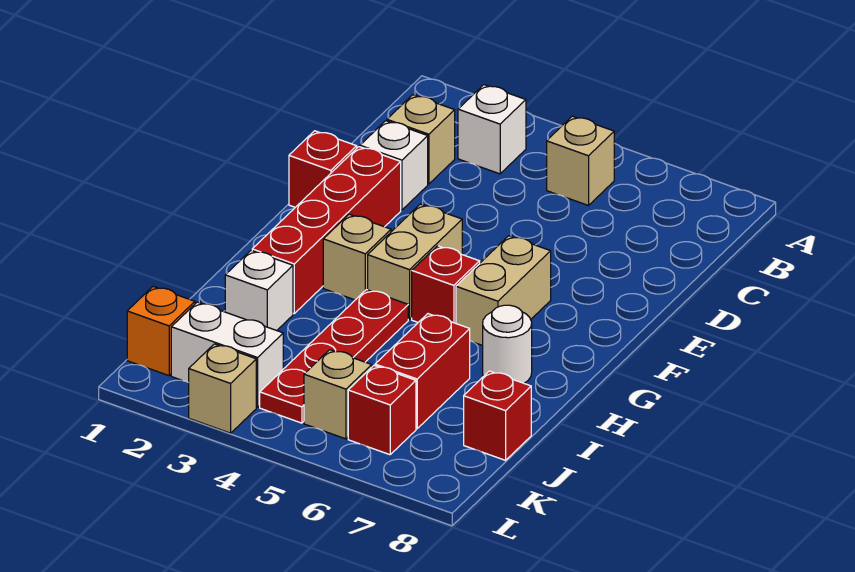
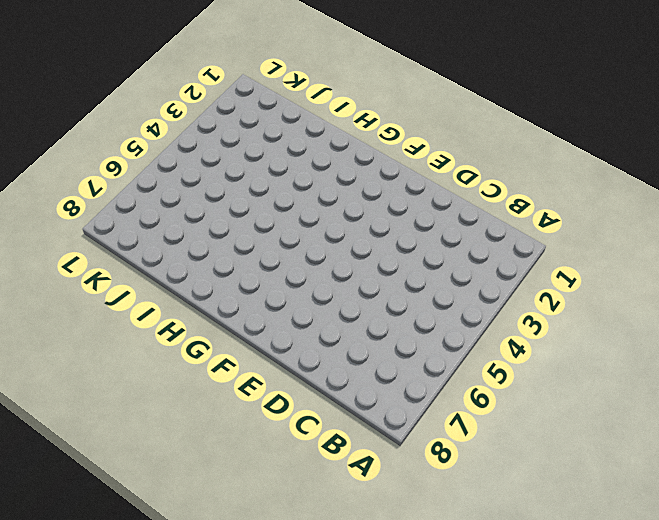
none -> white brick B3 level 1
none -> tan brick B5 level 1
none -> tan brick C2 level 1

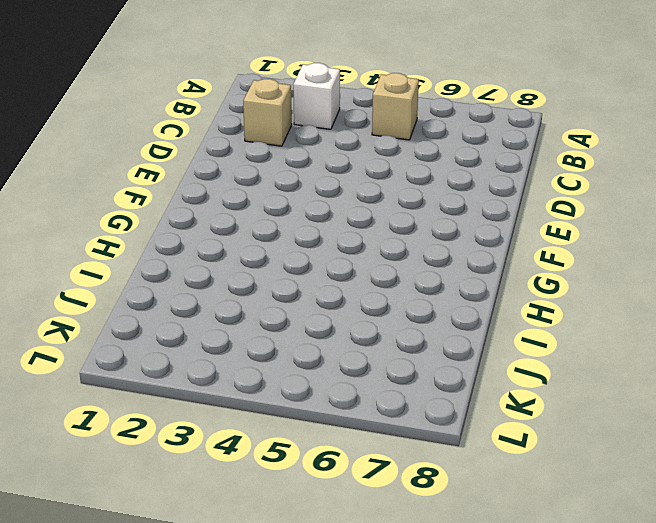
none -> white brick D2 level 1
none -> red brick E1 level 1
none -> red brick E2:H2 level 1

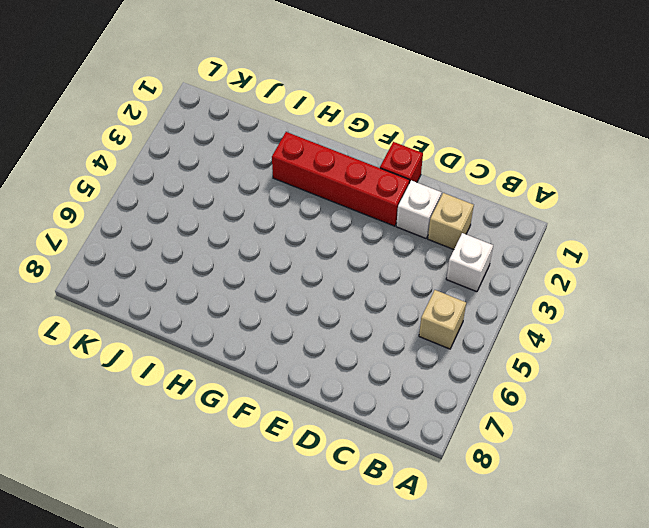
none -> tan brick F4:G4 level 1
none -> tan brick F6:G6 level 1
none -> tan brick G3 level 1

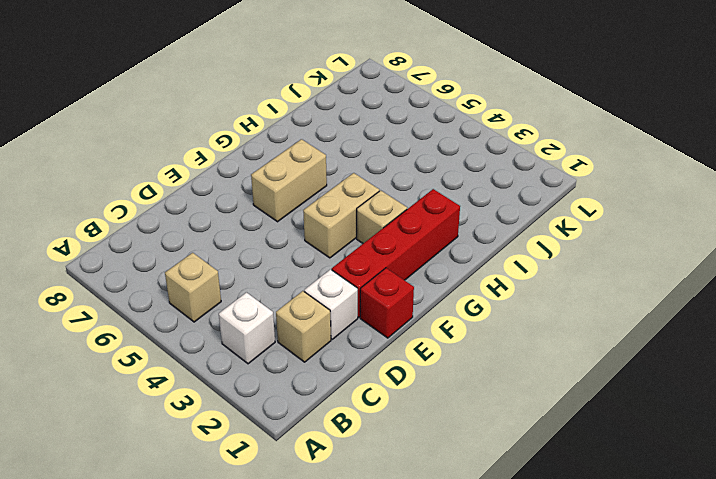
none -> red brick G5 level 1
none -> red plate H4:K4 level 1
none -> white round brick H7 level 1

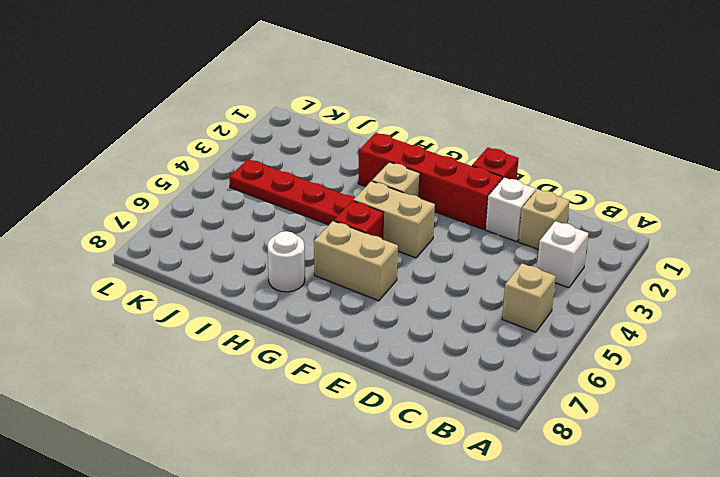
none -> white brick I2 level 1
none -> red brick I6:J6 level 1
none -> red brick J8 level 1

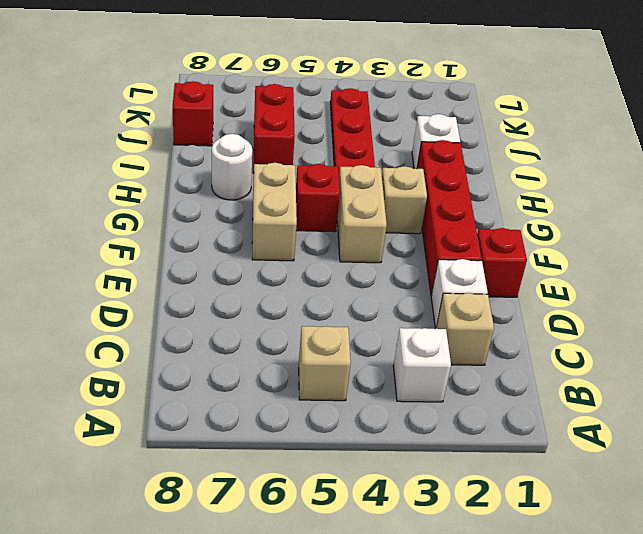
none -> orange brick K1 level 1
none -> white brick K2:K3 level 1
none -> tan brick K5 level 1

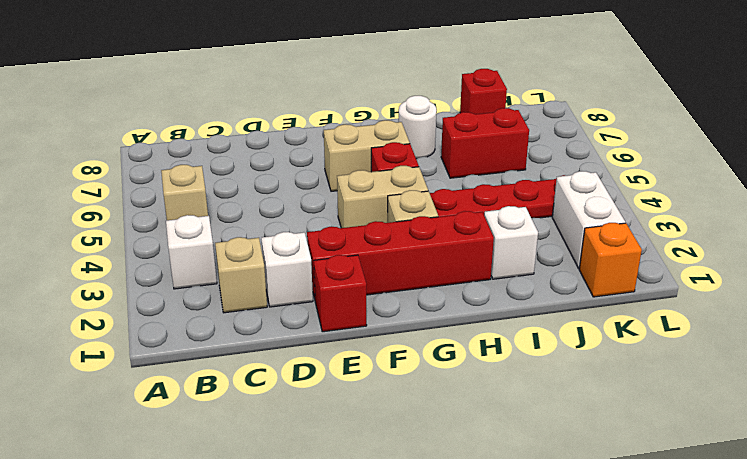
none -> tan brick K5 level 1
none -> red brick K6 level 1
none -> tan brick L3 level 1

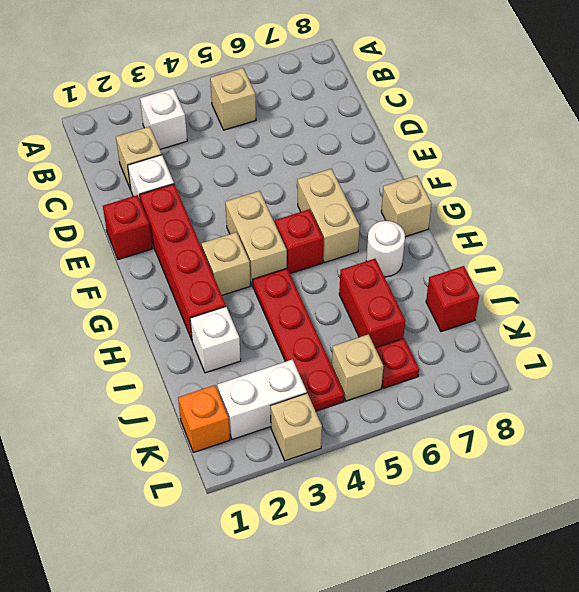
tan brick G8 level 1 -> none
red plate K6 level 1 -> red brick K6 level 1

